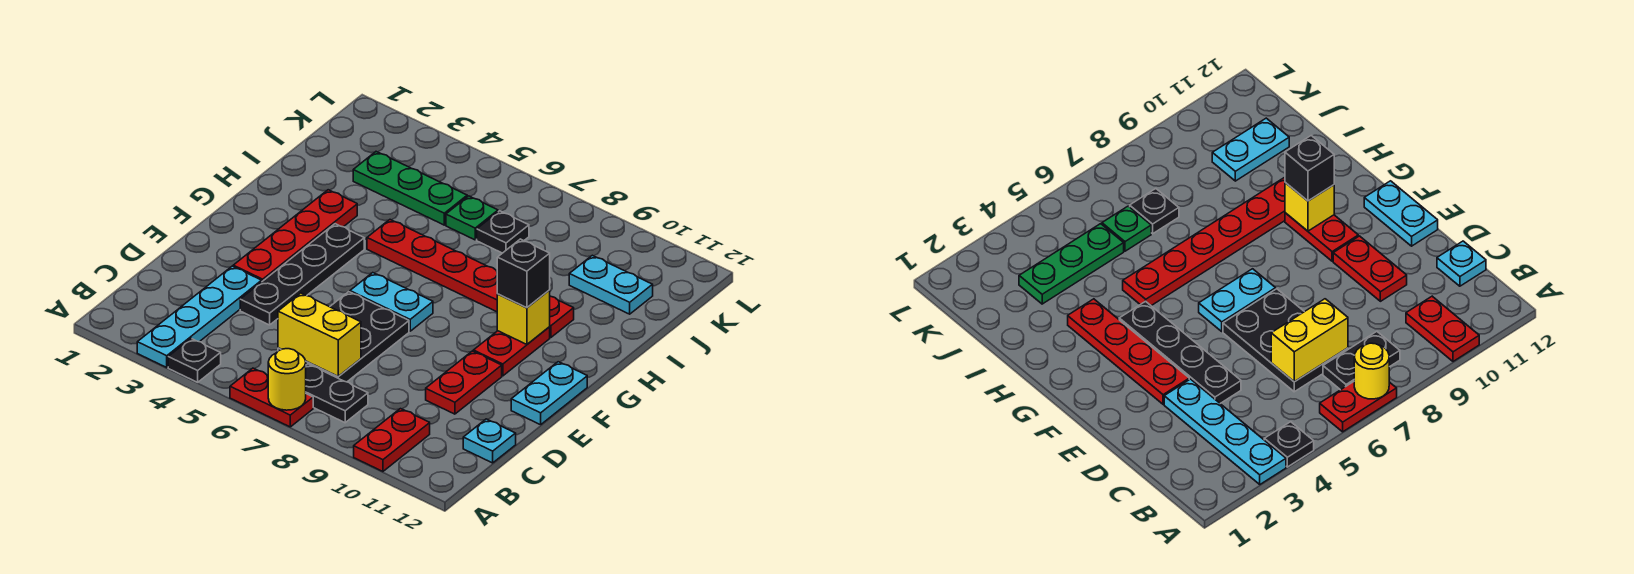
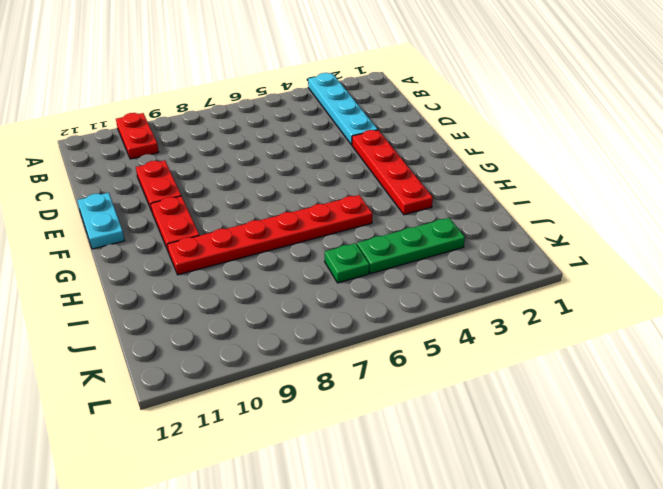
none -> black plate A4 level 1
none -> red plate A6:A7 level 1
none -> black plate B7:B8 level 1

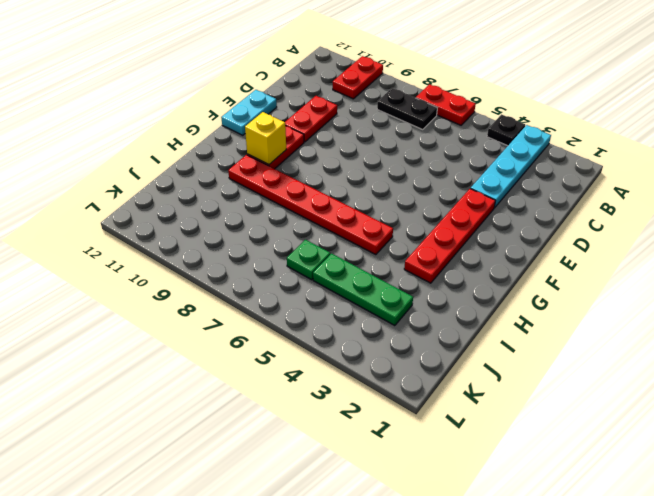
none -> black plate C6:E7 level 1
none -> cyan plate C12 level 1
none -> black plate D4:G4 level 1

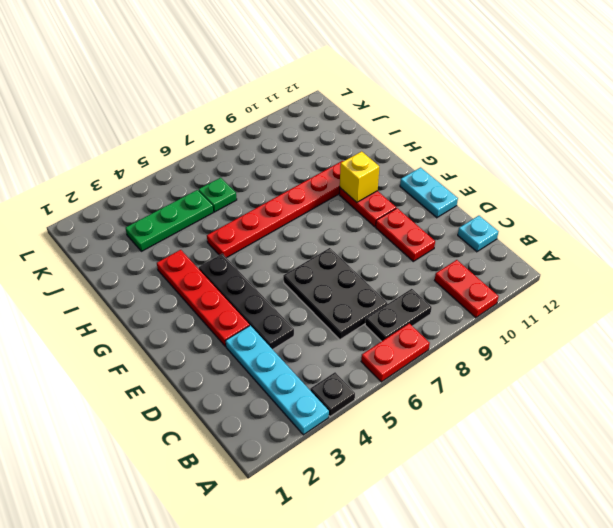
none -> cyan plate F6:F7 level 1
none -> black plate J7 level 1
none -> cyan plate J10:J11 level 1

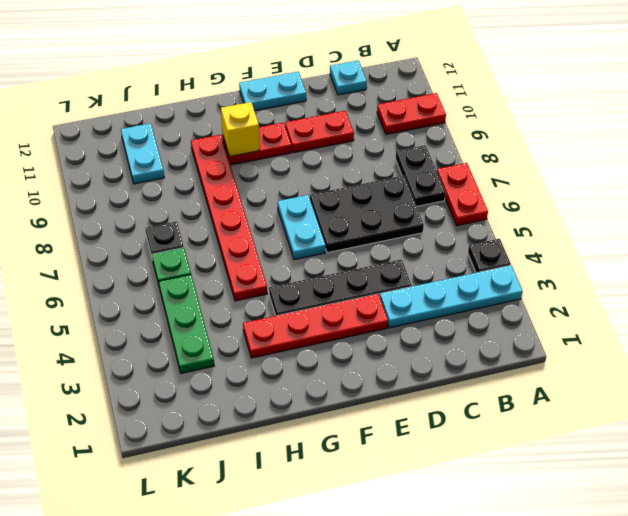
none -> yellow round brick A7 level 2
none -> yellow brick C6:C7 level 2
none -> black brick G10 level 3

